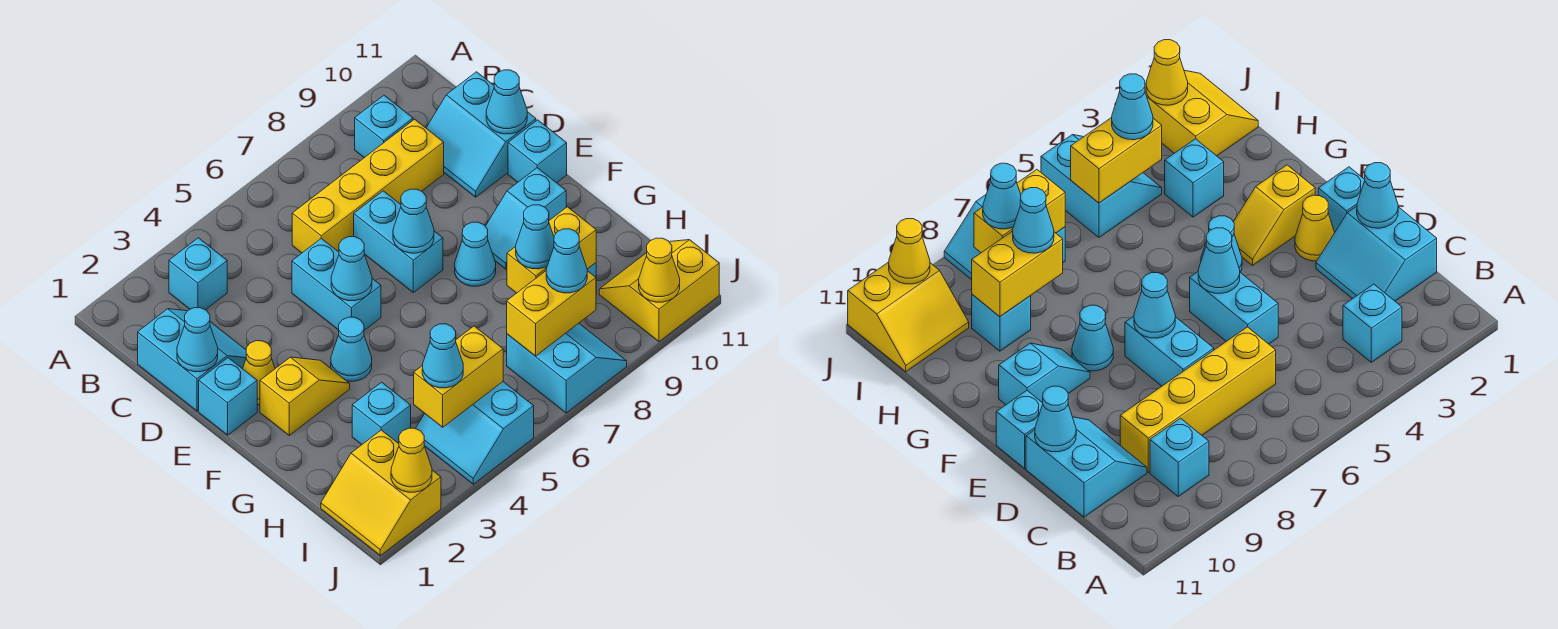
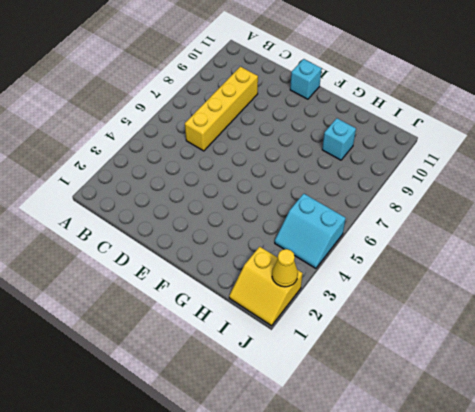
none -> cyan brick B3 level 1
none -> cyan brick B9 level 1
none -> cyan slope C1:D2 level 1 top 1
none -> cyan slope C10:D11 level 1 top 11

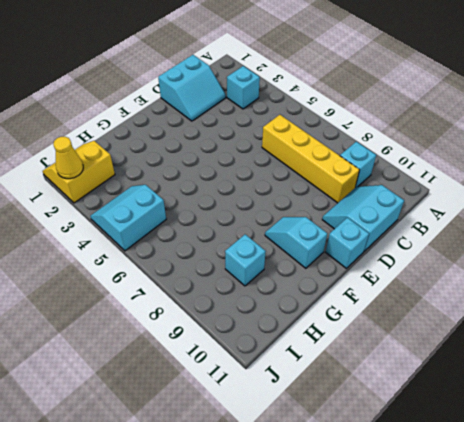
none -> cyan brick D5:E5 level 1
none -> cyan brick D7:E7 level 1
none -> cyan brick E1 level 1
none -> yellow cone E2 level 1

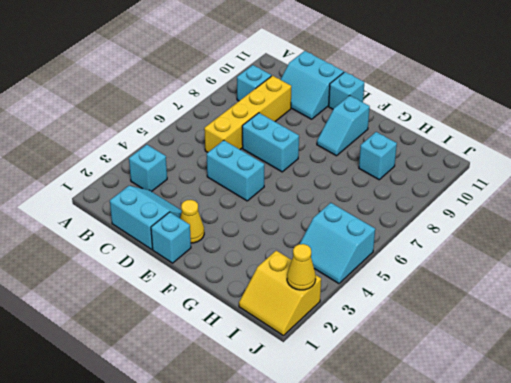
none -> yellow slope F2:F3 level 1 top 2
none -> cyan cone F4 level 1
none -> cyan cone F8 level 1
none -> cyan brick H3 level 1

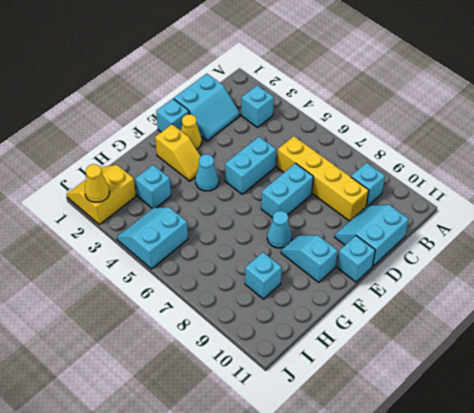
none -> cyan slope I7:J8 level 1 top 7
none -> yellow slope I10:J11 level 1 top J
none -> cyan cone D1 level 2
none -> cyan cone D11 level 2

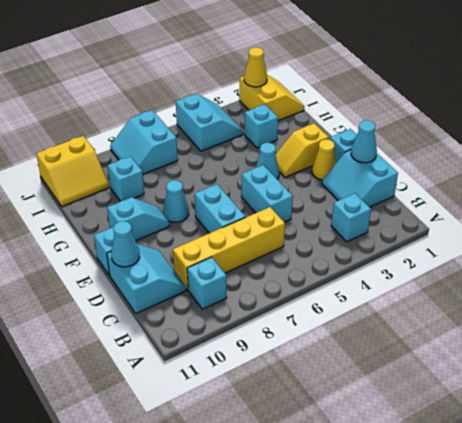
none -> cyan cone E5 level 2
none -> cyan cone E7 level 2
none -> yellow brick H8:H9 level 2
none -> yellow brick I4:I5 level 2

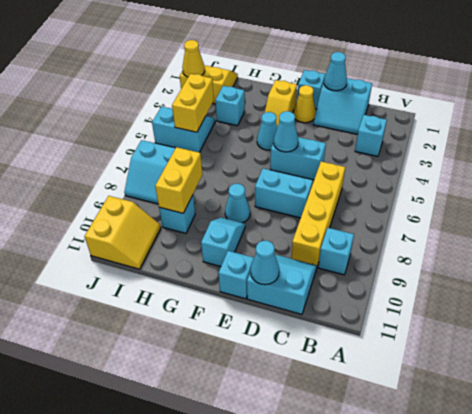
none -> cyan cone E7 level 2
none -> yellow brick I7:I8 level 2
none -> yellow cone J10 level 2
none -> cyan cone H8 level 3

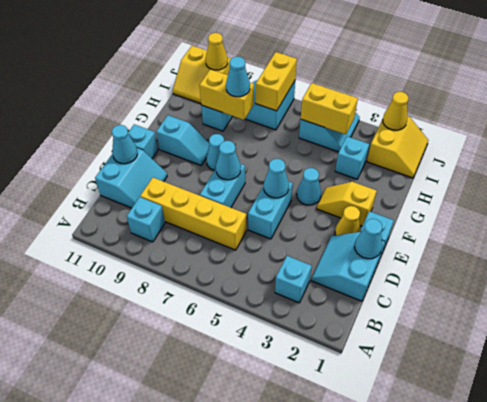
yellow brick I7:J7 level 2 -> yellow brick I7:I8 level 2
none -> cyan cone I4 level 3
none -> cyan cone I8 level 3

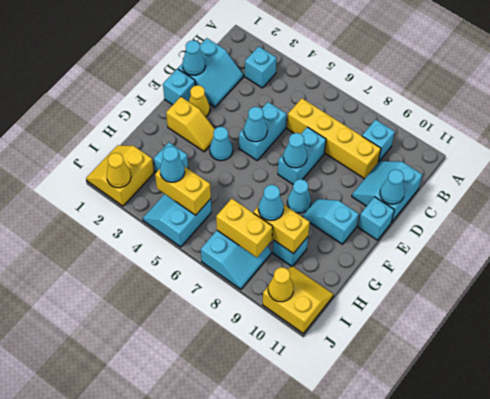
none -> cyan cone I8 level 3

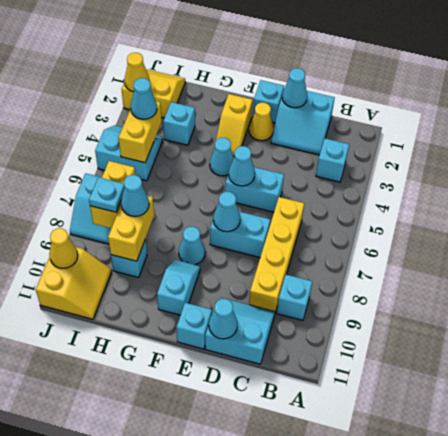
cyan plate I8 level 3 -> cyan cone I8 level 3

